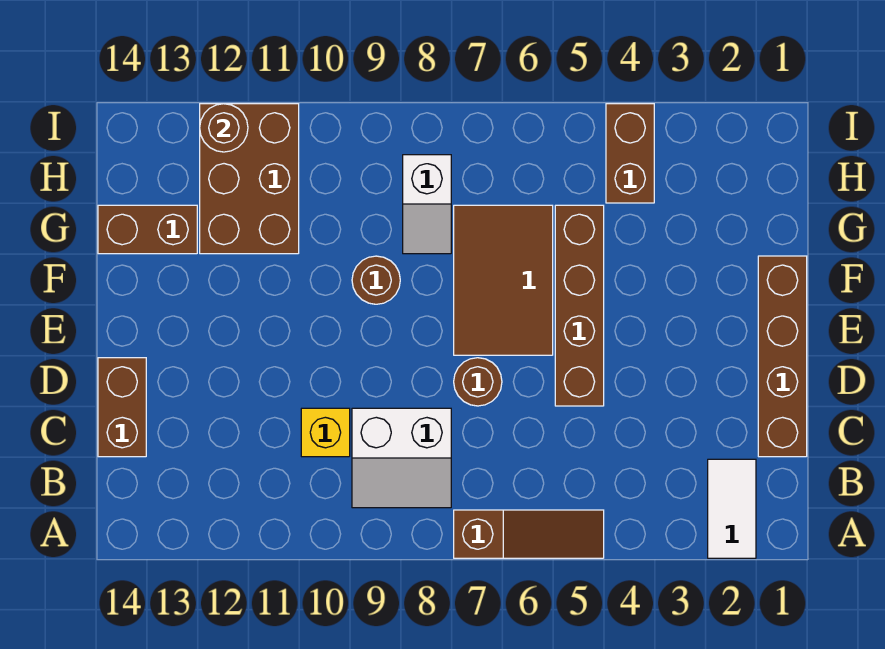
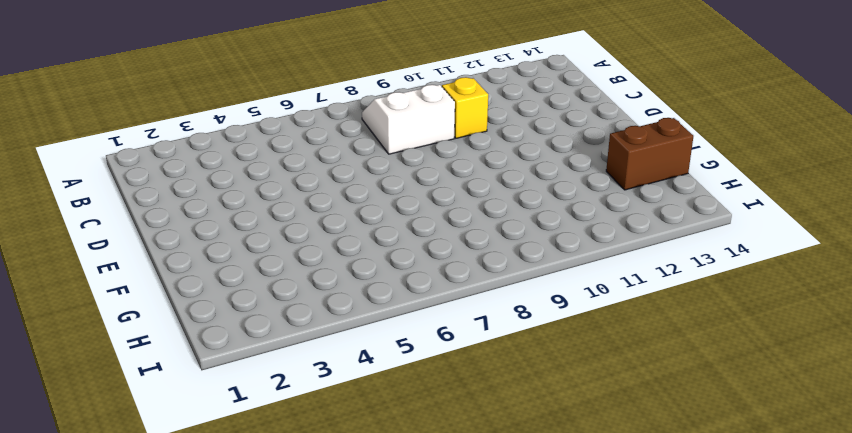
none -> white tile A2:B2 level 1
none -> brown slope A5:A7 level 1 top 7
none -> brown brick C1:F1 level 1

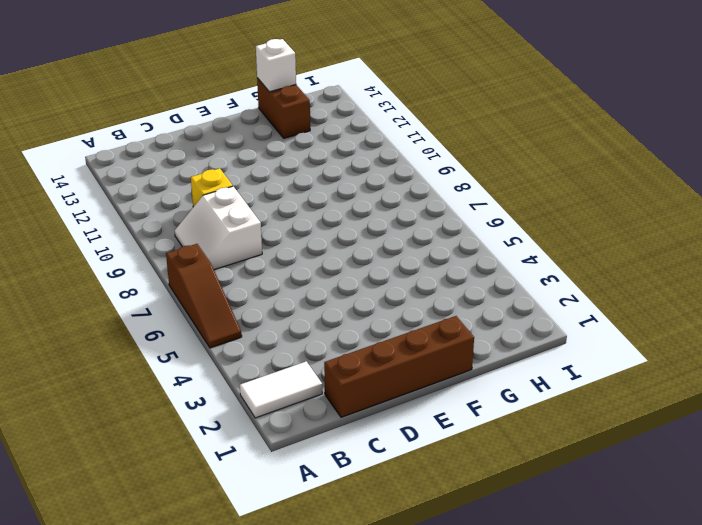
white brick G14 level 2 -> none
none -> brown brick C14:D14 level 1
none -> brown brick D5:G5 level 1
none -> brown round brick D7 level 1

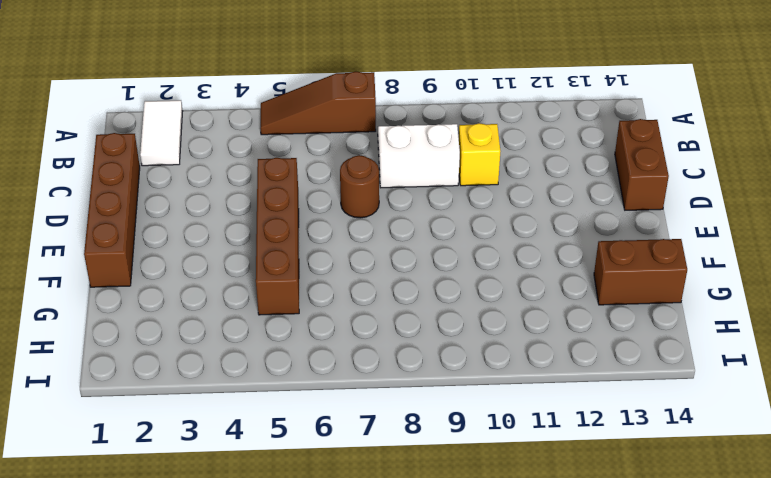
none -> brown tile E6:G7 level 1
none -> brown round brick F9 level 1
none -> white slope G8:H8 level 1 top H

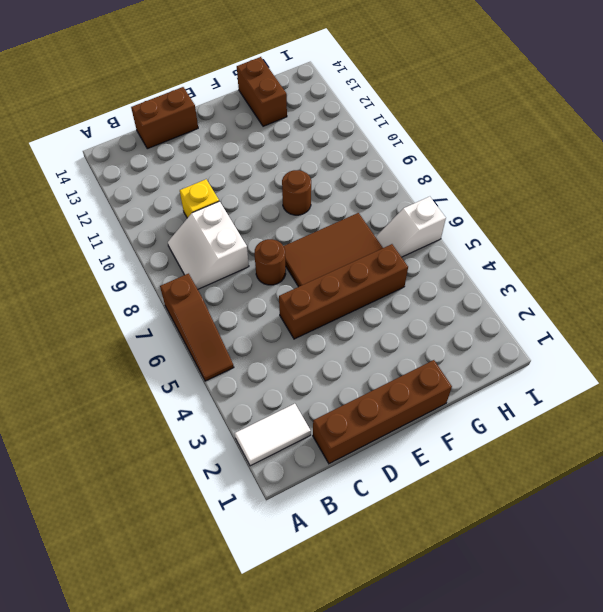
white slope H6:I6 level 1 top I -> white slope G8:H8 level 1 top H
none -> brown brick G11:I12 level 1
none -> brown brick H4:I4 level 1
none -> brown round brick I12 level 2

